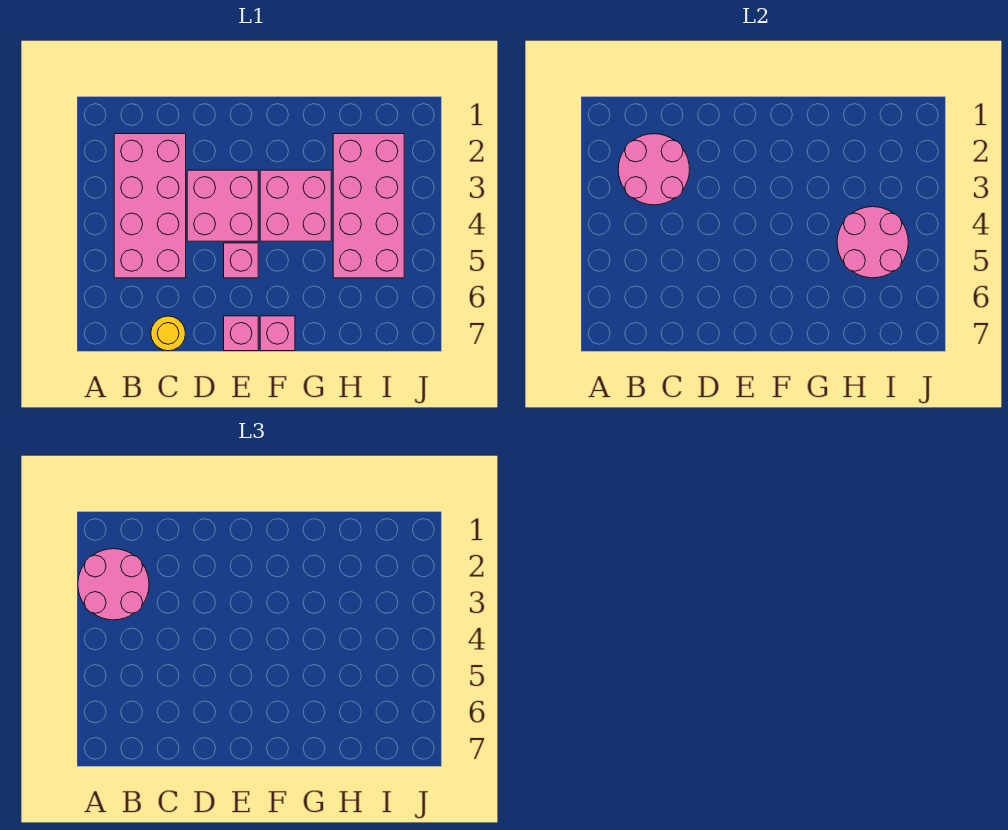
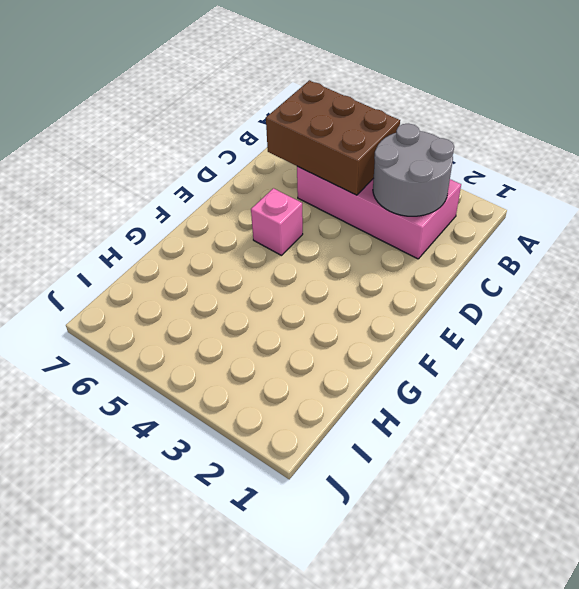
grey round brick B2:C3 level 2 -> pink round brick B2:C3 level 2
brown brick B4:C6 level 2 -> none
none -> yellow round brick C7 level 1
none -> pink brick D3:E4 level 1

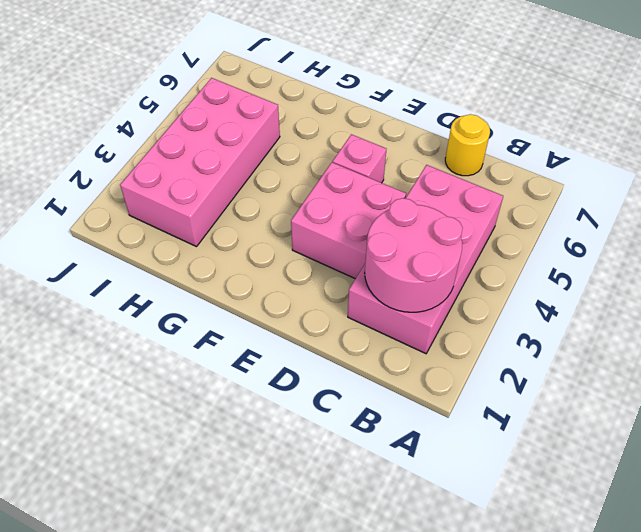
none -> pink brick E7 level 1
none -> pink brick F3:G4 level 1

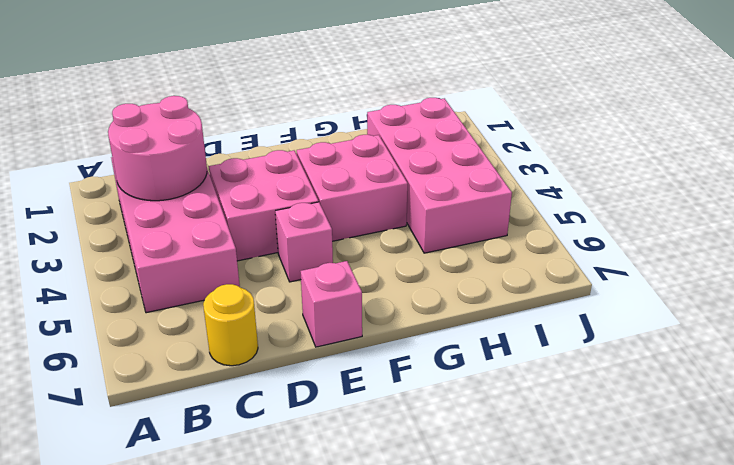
none -> pink brick F7 level 1
none -> pink round brick H4:I5 level 2

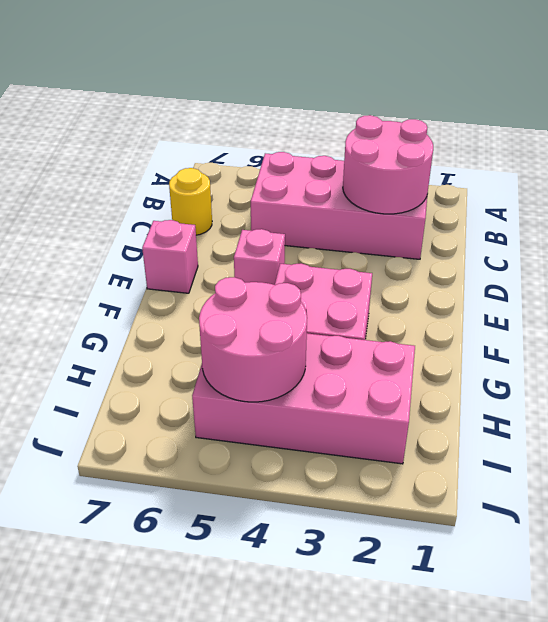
none -> pink brick D3:E4 level 1
none -> pink brick F7 level 1

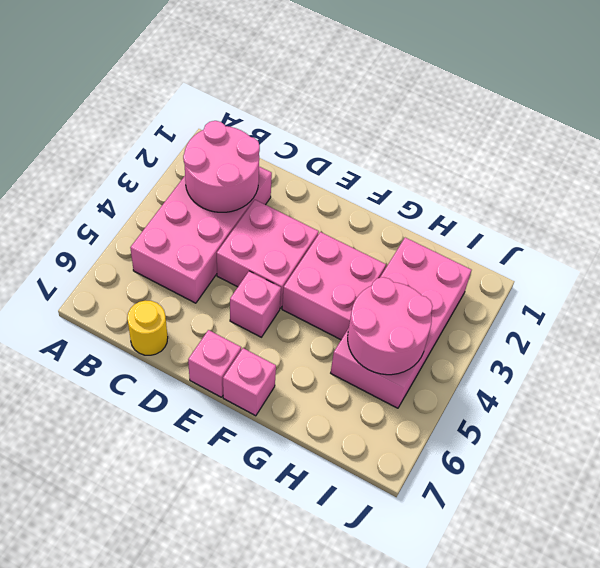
none -> pink round brick A2:B3 level 3

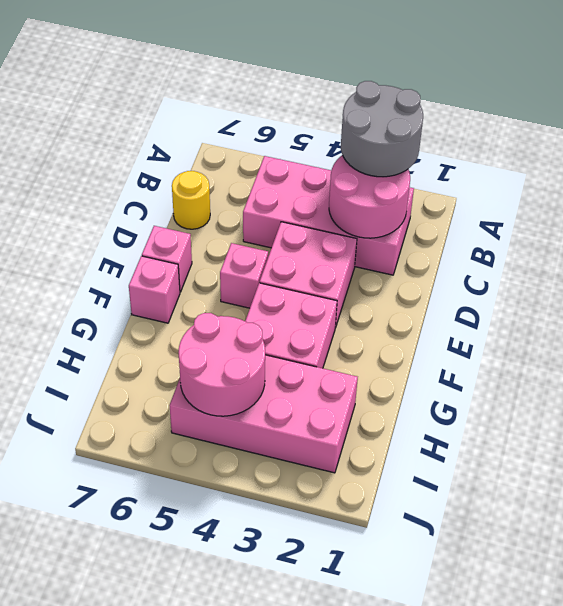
grey round brick A2:B3 level 3 -> pink round brick A2:B3 level 3

